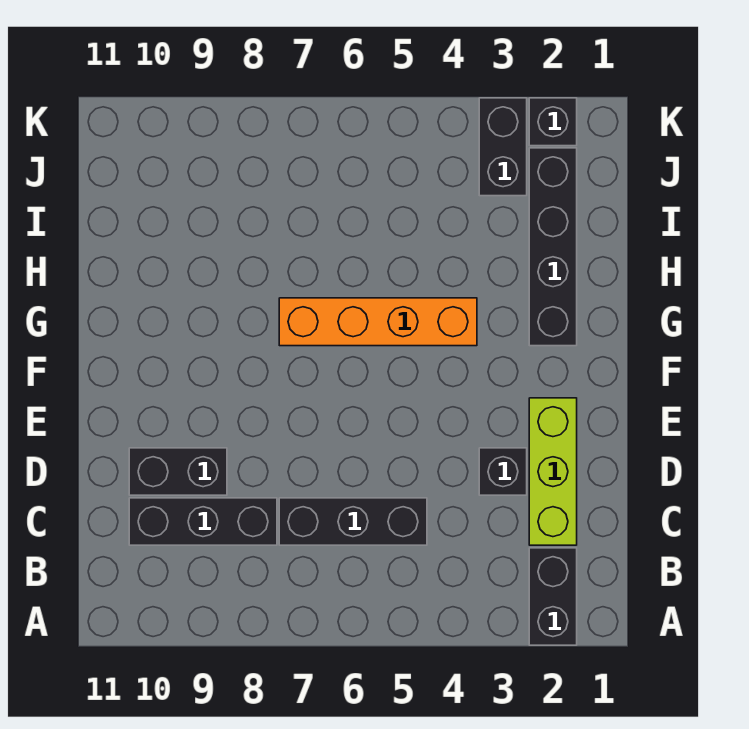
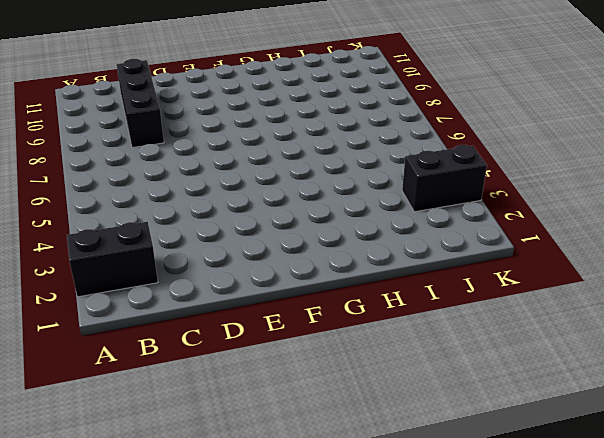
none -> lime brick C2:E2 level 1
none -> black brick C5:C7 level 1

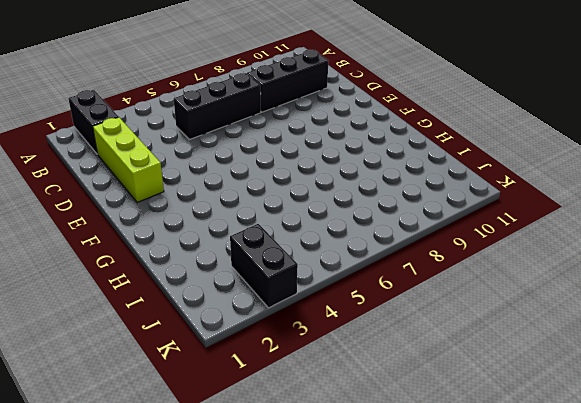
none -> black brick D3 level 1
none -> black brick D9:D10 level 1

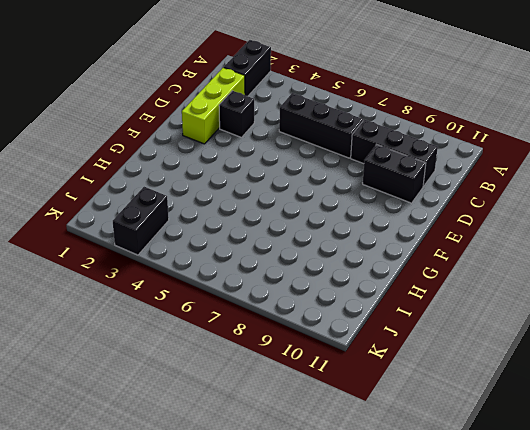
none -> black brick G2:J2 level 1
none -> orange brick G4:G7 level 1

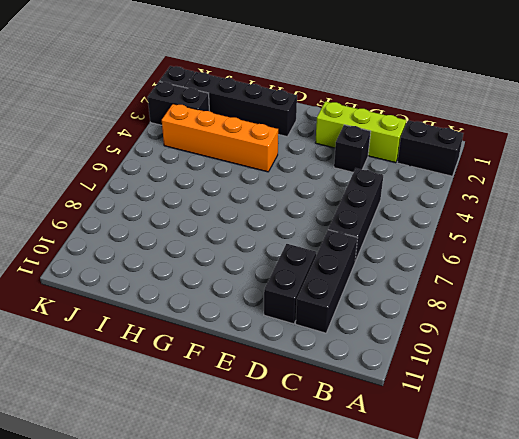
orange brick G4:J4 level 1 -> orange brick G4:G7 level 1

